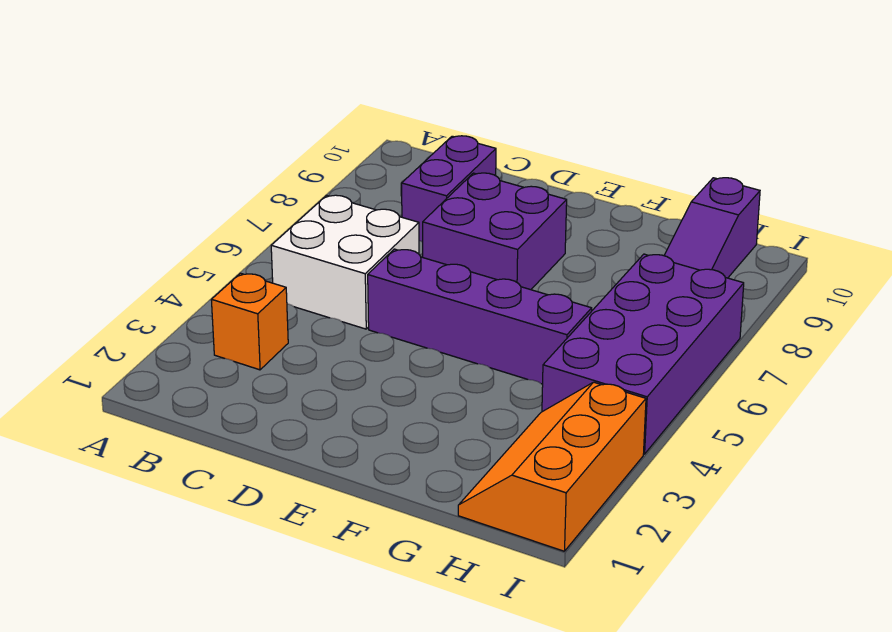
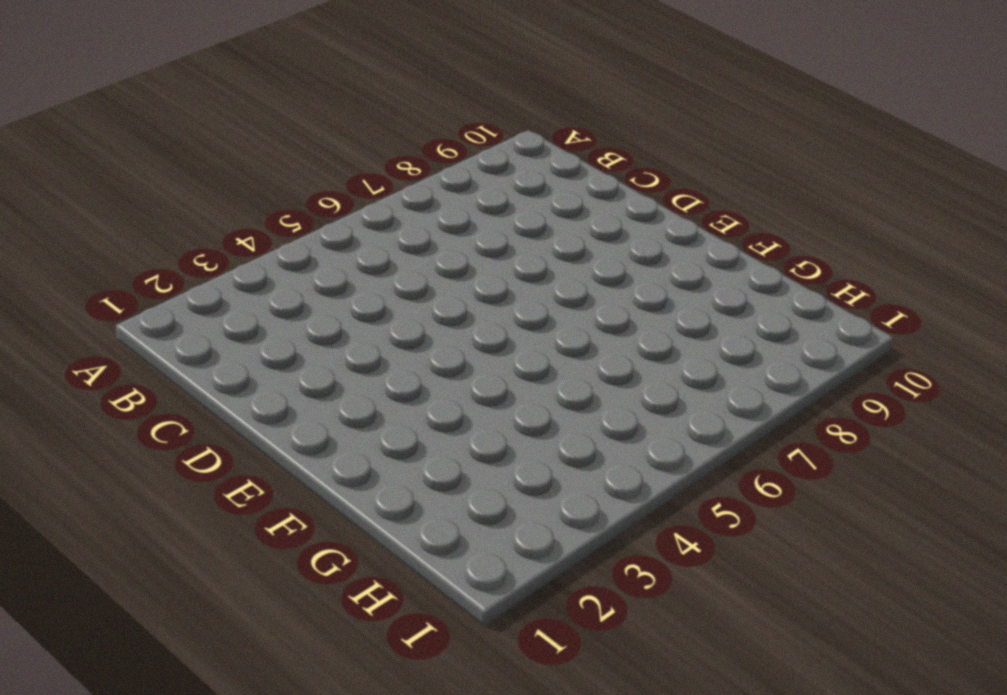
none -> orange brick B3 level 1
none -> white brick B5:C6 level 1

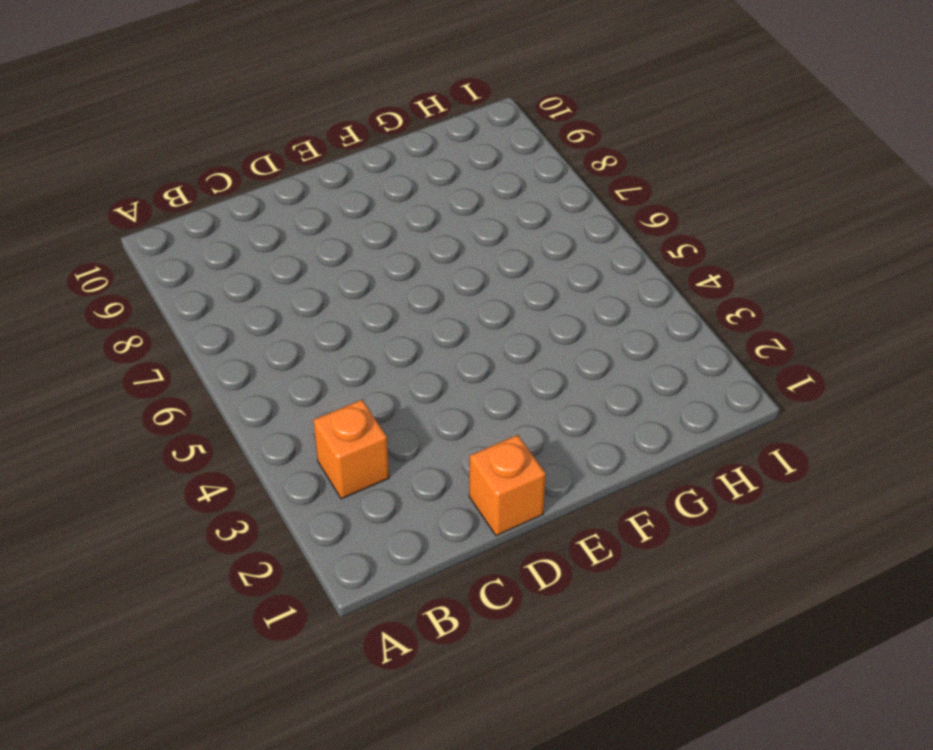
orange brick D1 level 1 -> none
none -> white brick B5:C6 level 1
none -> purple brick C8:C9 level 1

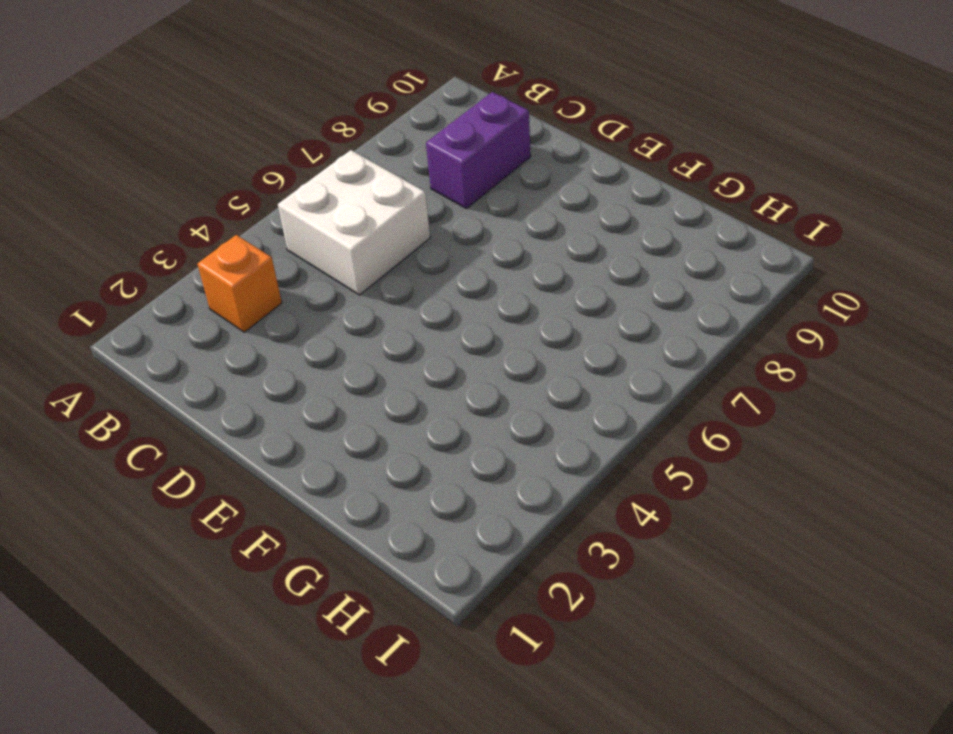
none -> purple brick D5:G5 level 1
none -> purple brick D7:E8 level 1

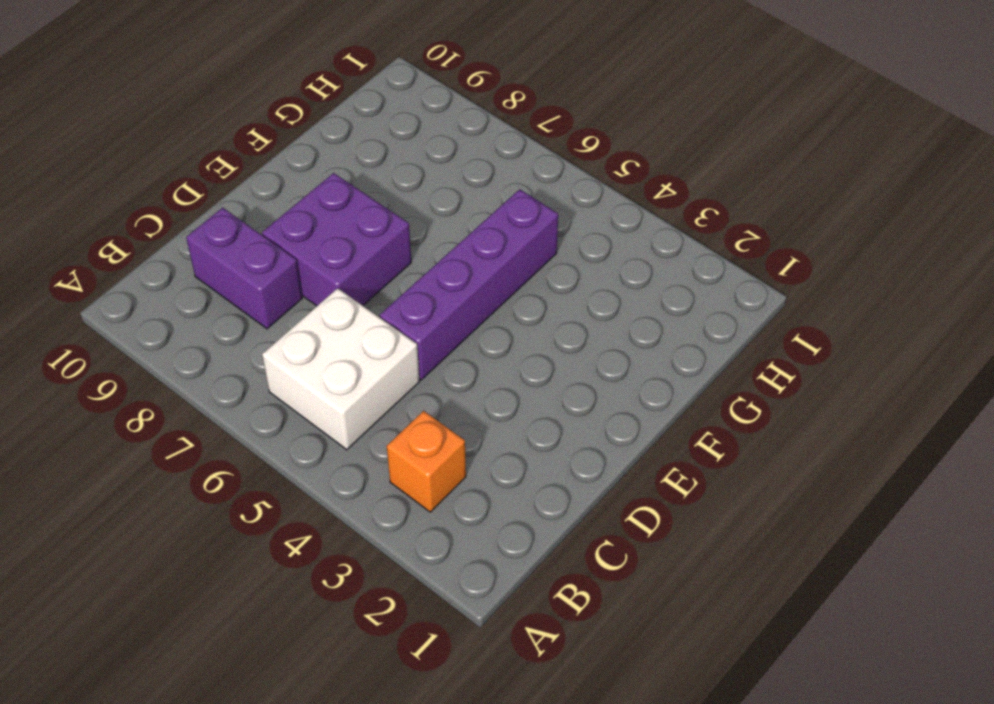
none -> orange slope H1:I3 level 1 top I
none -> purple brick H4:I7 level 1

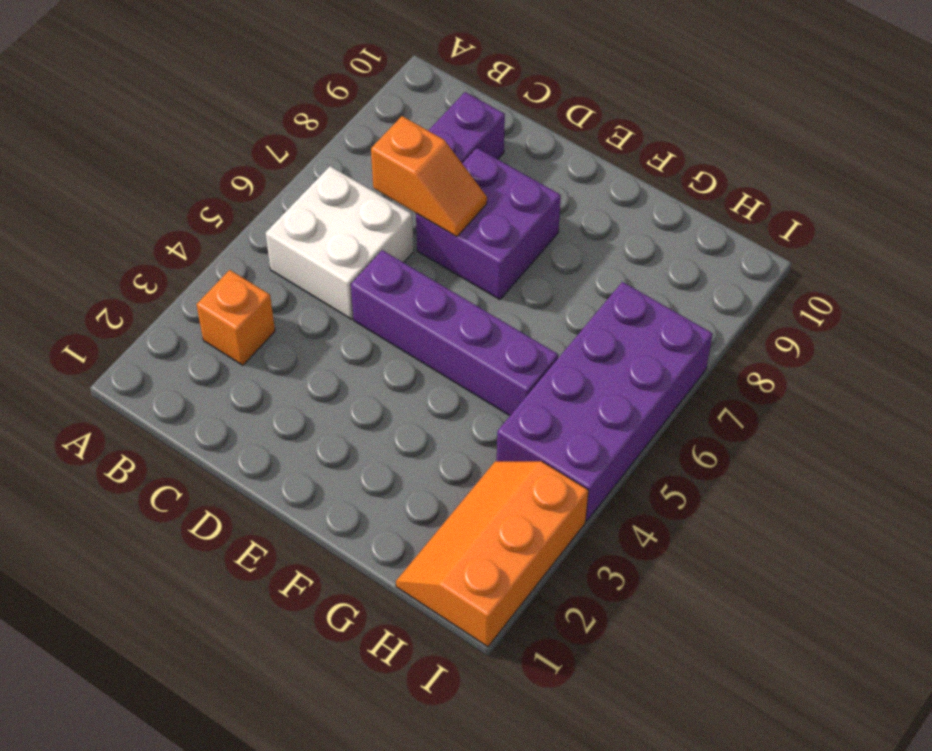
orange slope C7:D7 level 2 top C -> none
none -> purple slope H8:H10 level 1 top 10

